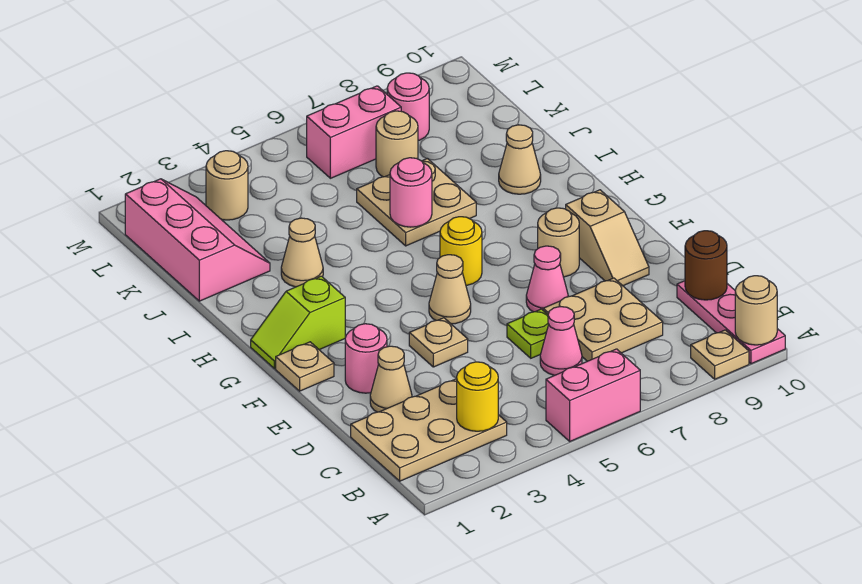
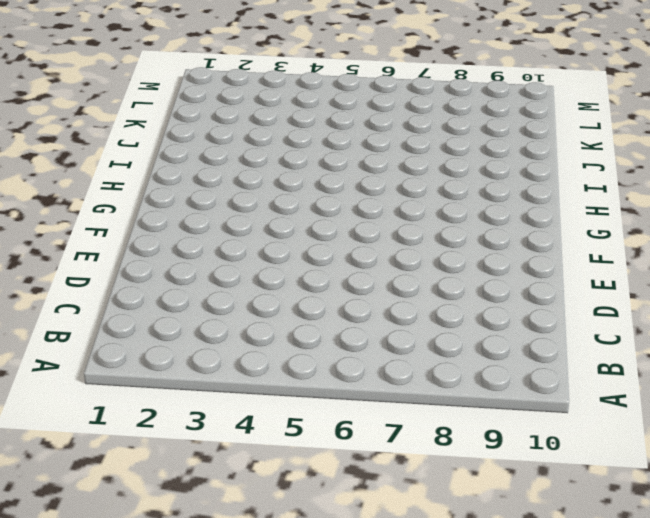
none -> pink brick A5:A6 level 1
none -> tan plate A9 level 1
none -> pink plate A10:C10 level 1

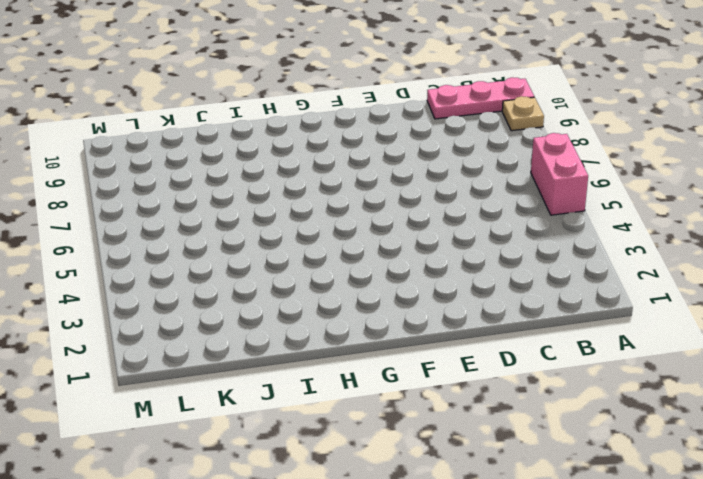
none -> tan plate B1:C3 level 1
none -> pink cone C6 level 1
none -> tan plate C7:D8 level 1

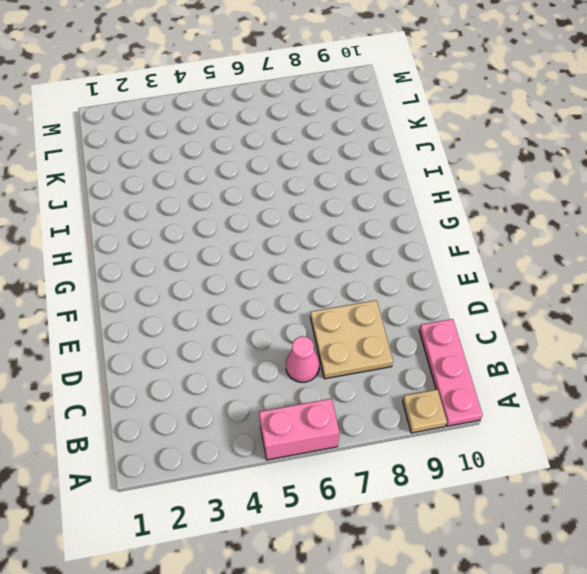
none -> tan plate B1:C3 level 1
none -> tan cone D2 level 1
none -> lime plate D6 level 1

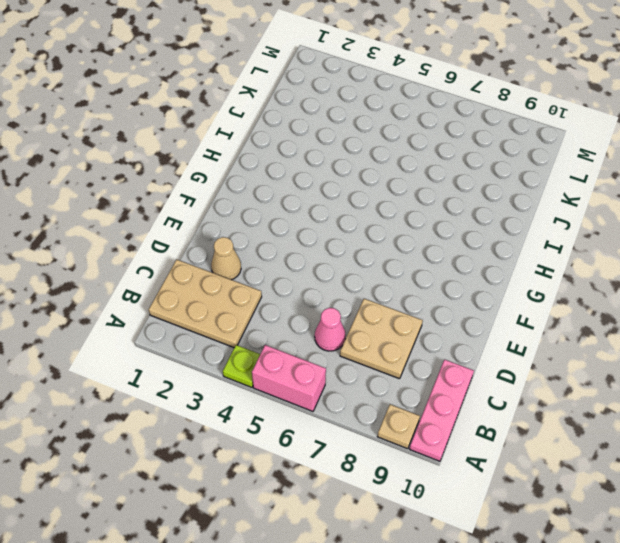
lime plate A4 level 1 -> lime plate D6 level 1
none -> pink round brick E2 level 1
none -> tan plate E4 level 1
none -> pink cone E7 level 1

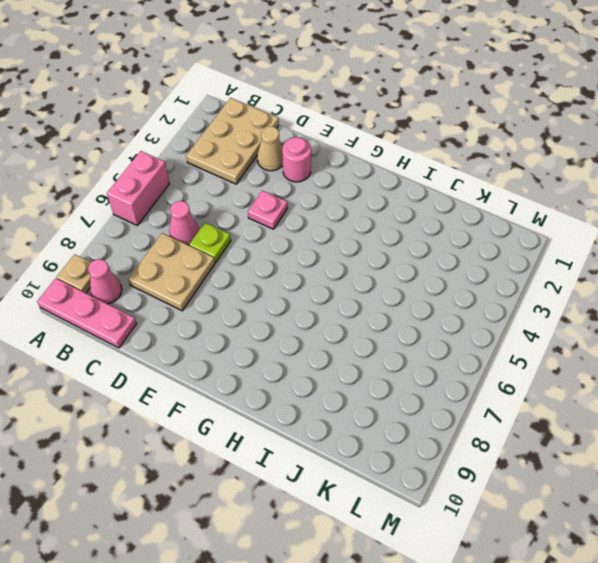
pink cone B9 level 1 -> pink cone E7 level 1
pink plate E4 level 1 -> tan plate E4 level 1
none -> tan slope E9:F9 level 1 top F
none -> tan plate F1 level 1
none -> tan cone F5 level 1

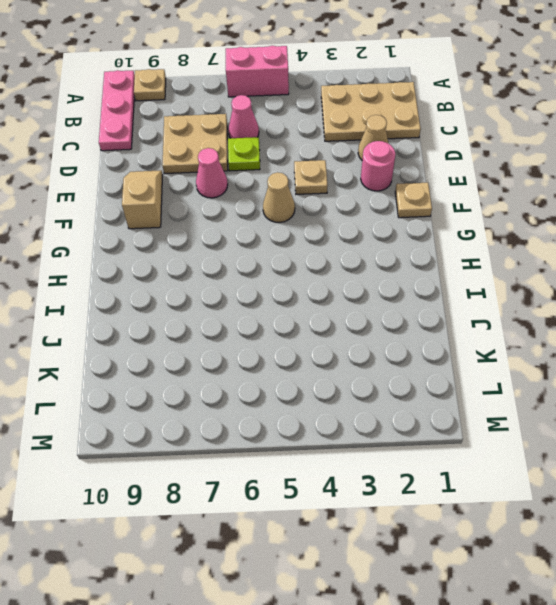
none -> tan round brick F8 level 1
none -> lime slope G1:G2 level 1 top 2
none -> yellow round brick G6 level 1

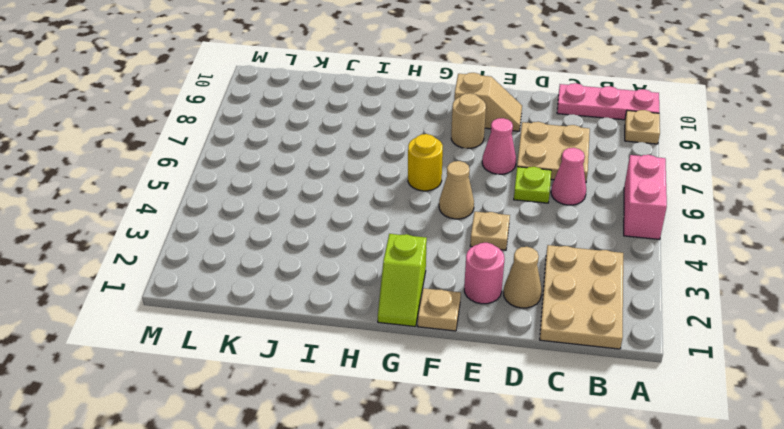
none -> tan cone I3 level 1
none -> tan plate I6:J7 level 1
none -> tan cone I9 level 1

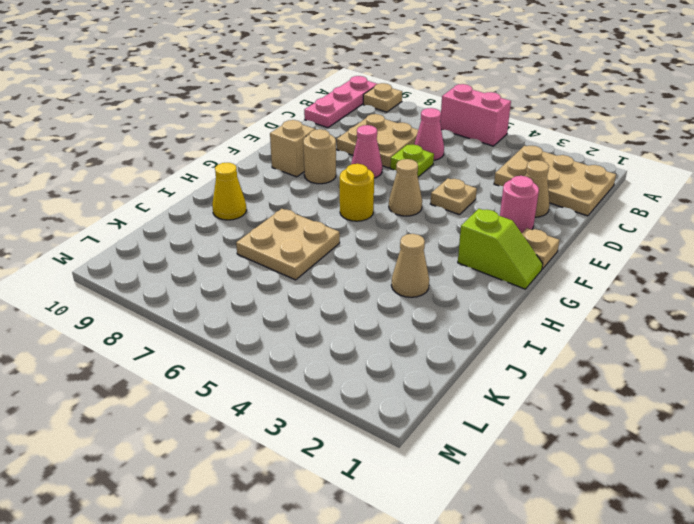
yellow cone I9 level 1 -> tan cone I9 level 1
none -> pink slope J1:L2 level 1 top 1
none -> tan round brick K7 level 1
none -> tan round brick L3 level 1

